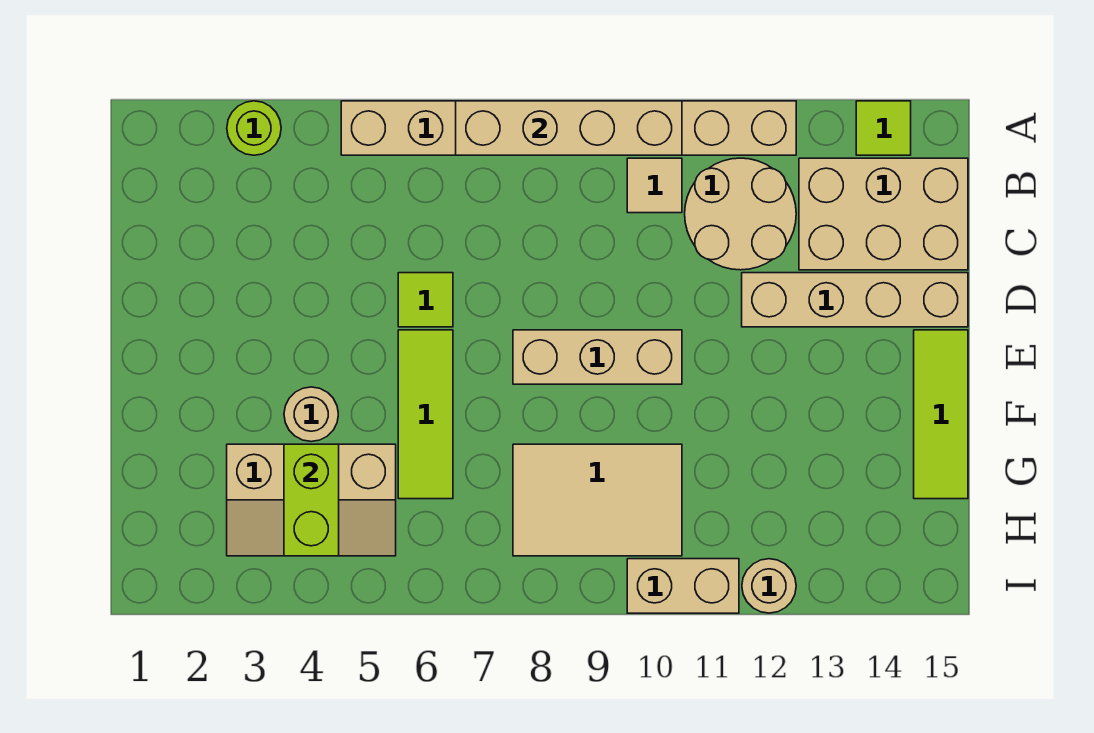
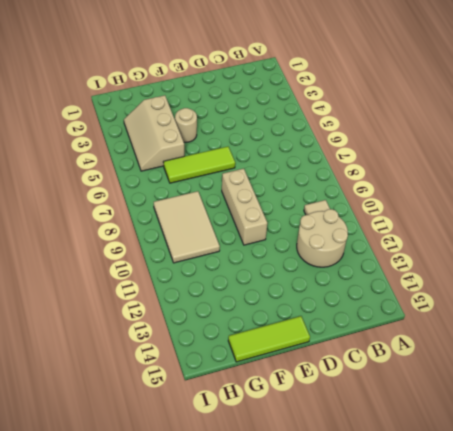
none -> lime round brick A3 level 1
none -> tan brick A5:A12 level 1
none -> lime tile A14 level 1

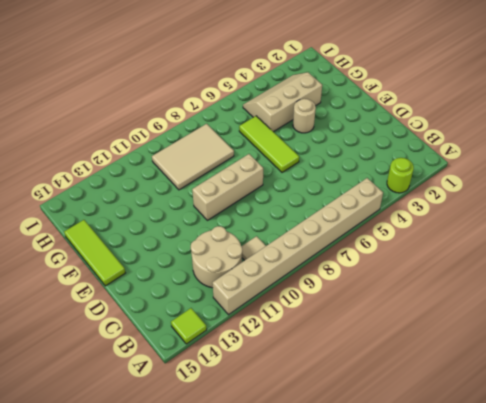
none -> tan brick B13:C15 level 1
none -> lime tile D6 level 1
none -> tan brick D12:D15 level 1

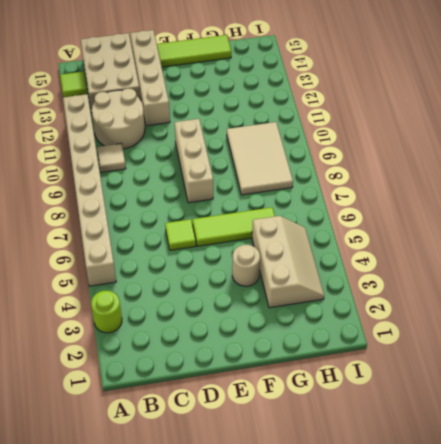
none -> tan brick I10:I11 level 1
none -> tan round brick I12 level 1
none -> tan brick A7:A10 level 2

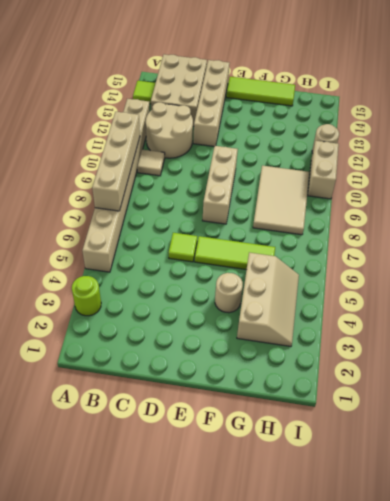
none -> lime brick G4:H4 level 2

